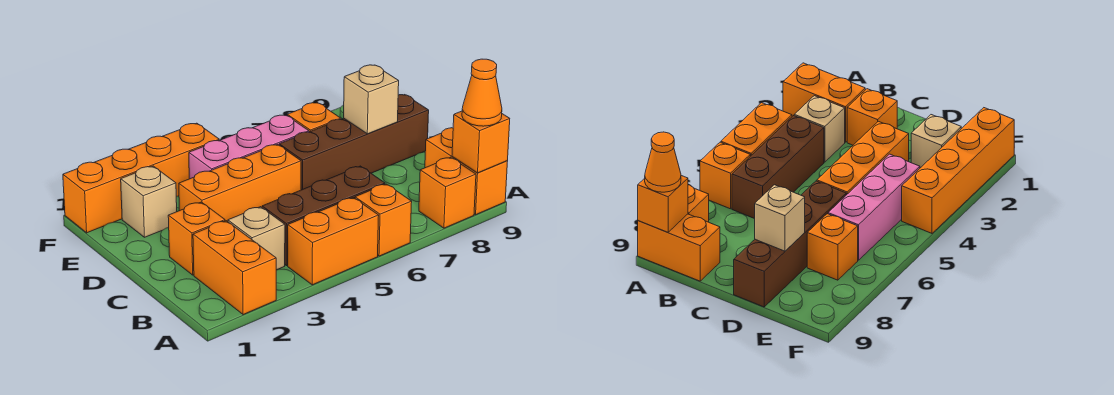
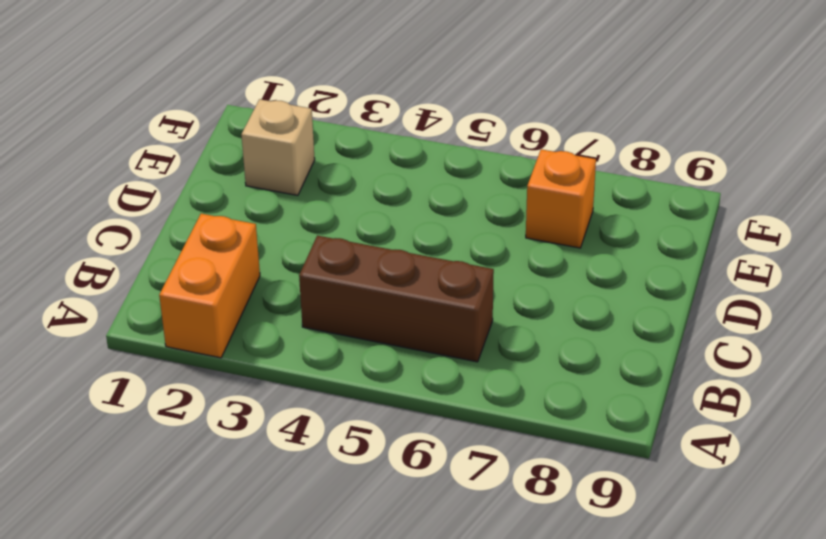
none -> orange brick A4:A5 level 1
none -> orange brick A6 level 1
none -> orange brick A8 level 1

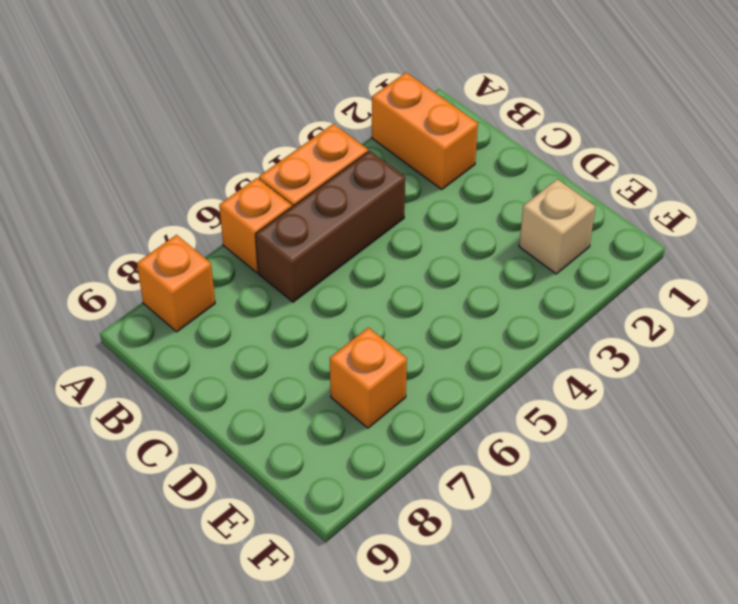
none -> orange brick A9:B9 level 1
none -> tan brick B3 level 1
none -> orange brick C2 level 1

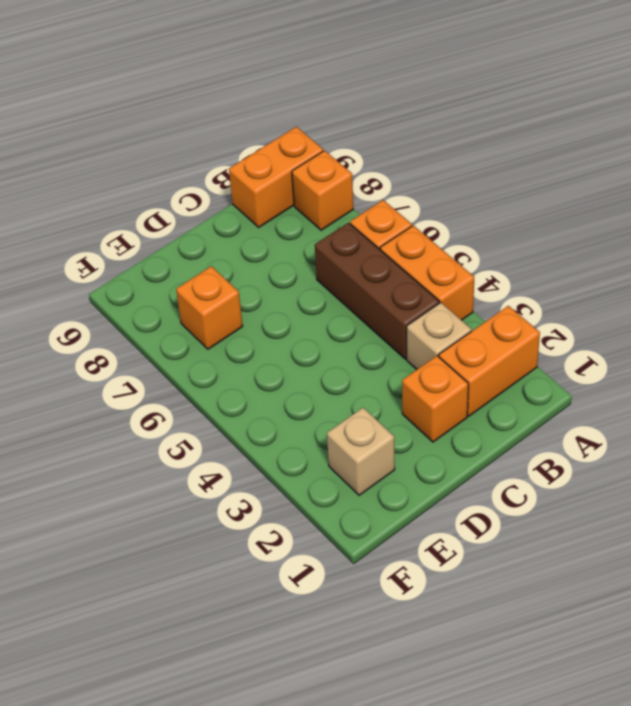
none -> orange brick D3:D5 level 1
none -> brown brick D6:D9 level 1
none -> pink brick E4:E6 level 1

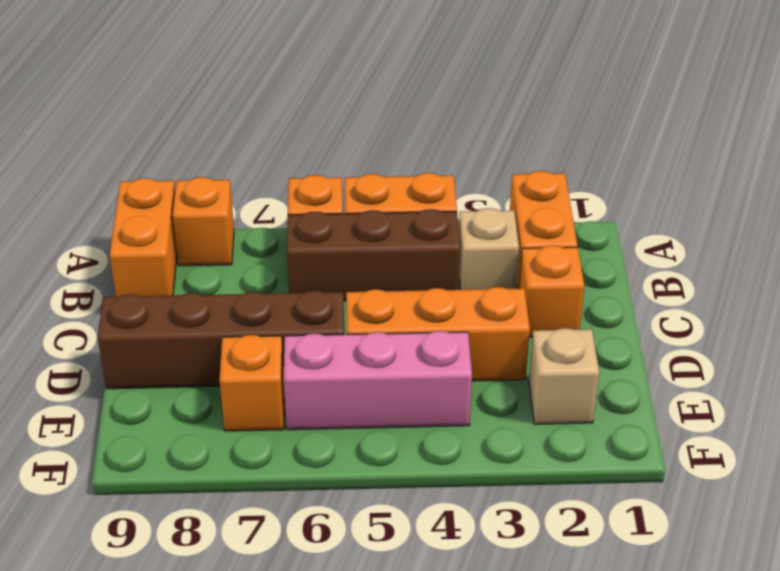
none -> orange brick F1:F4 level 1
none -> orange brick A9 level 2
none -> tan brick D8 level 2

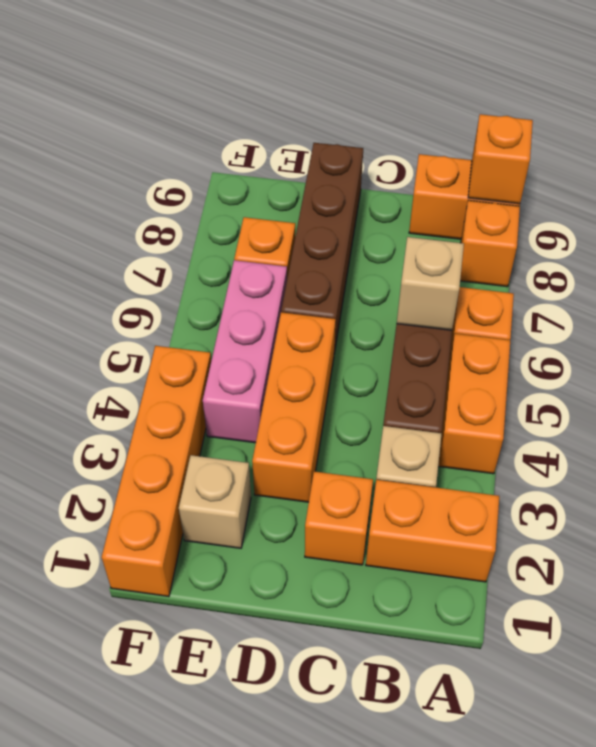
tan brick B6 level 2 -> tan brick D8 level 2
none -> orange cone A9 level 3

